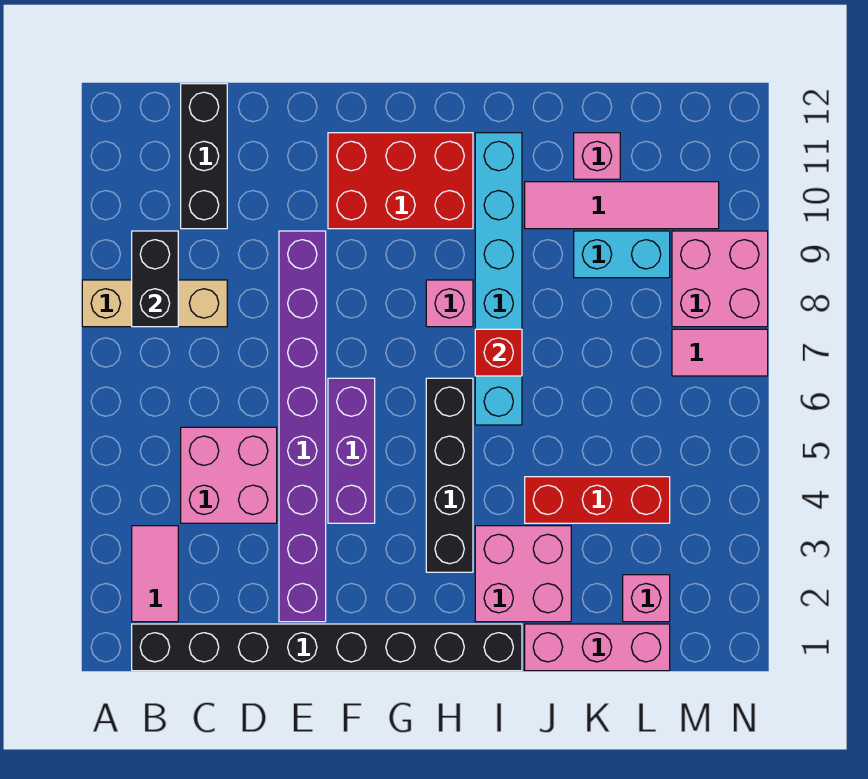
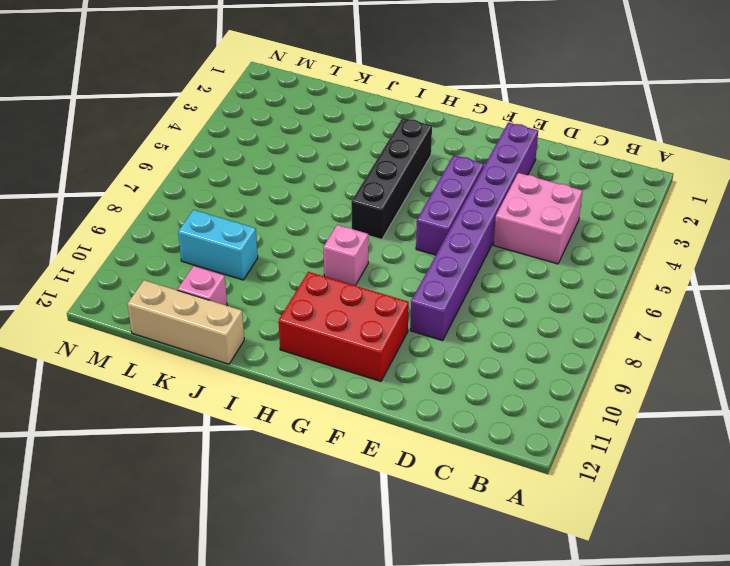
tan brick J12:L12 level 1 -> tan brick A8:C8 level 1
none -> black brick B1:I1 level 1
none -> pink tile B2:B3 level 1
none -> black brick C10:C12 level 1

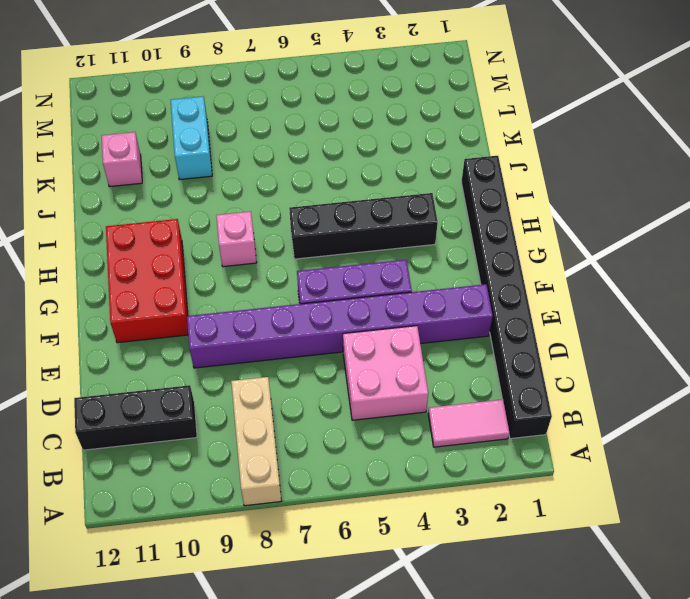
none -> pink brick I2:J3 level 1
none -> cyan brick I6:I11 level 1
none -> pink brick J1:L1 level 1

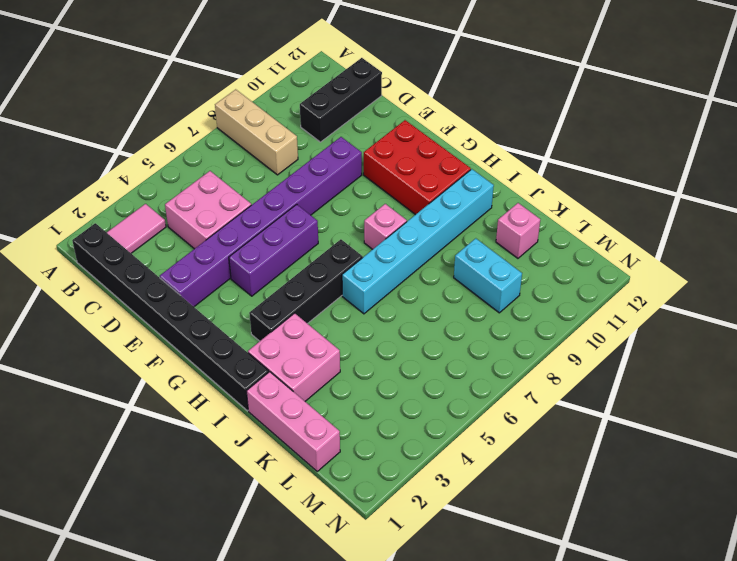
none -> red brick J4:L4 level 1
none -> pink tile J10:M10 level 1
none -> pink brick L2 level 1

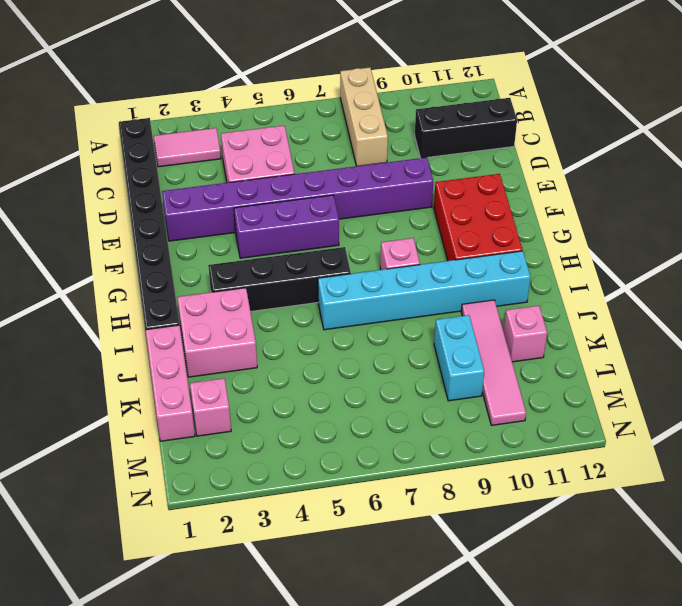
none -> red brick J4:L4 level 1
none -> pink tile M7:N7 level 1
none -> pink brick M8:N9 level 1

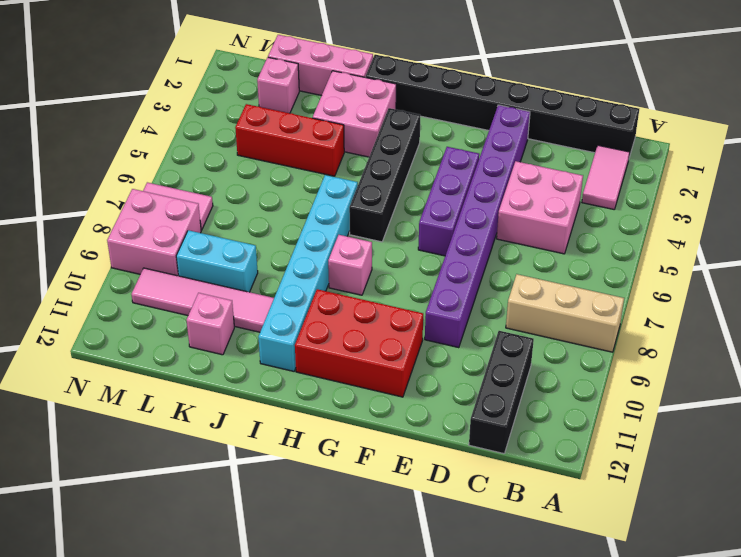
none -> black brick B8:B9 level 2
none -> red brick I7 level 2

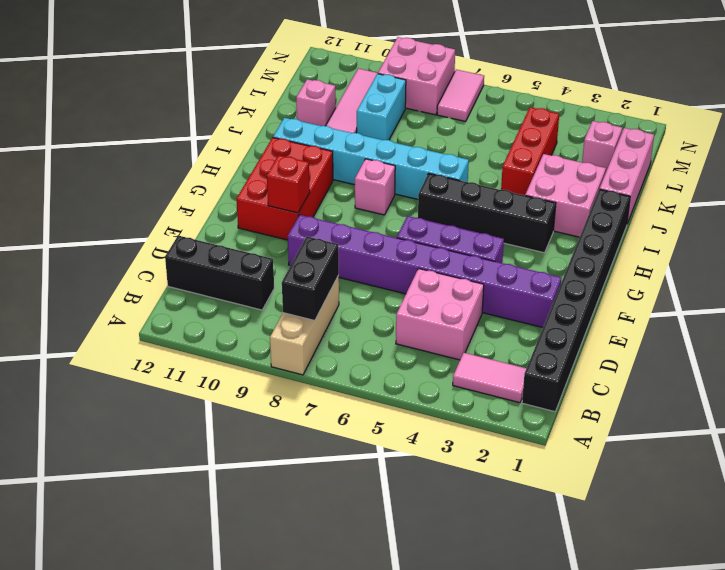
black brick B8:C8 level 2 -> black brick B8:B9 level 2
red brick F10 level 2 -> red brick I7 level 2

